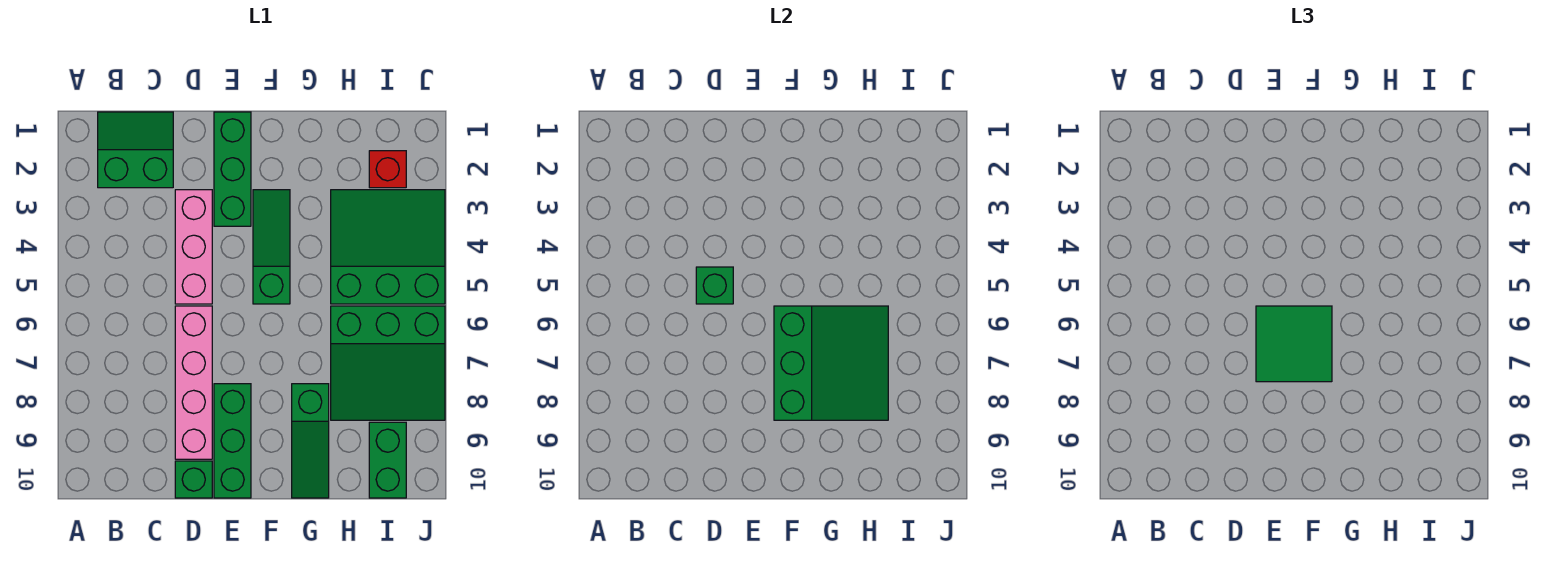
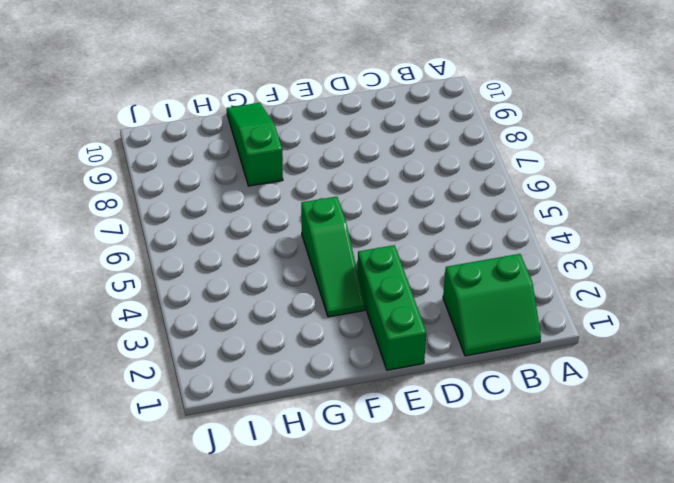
none -> pink brick D3:D5 level 1
none -> pink brick D6:D9 level 1
none -> green brick D10 level 1

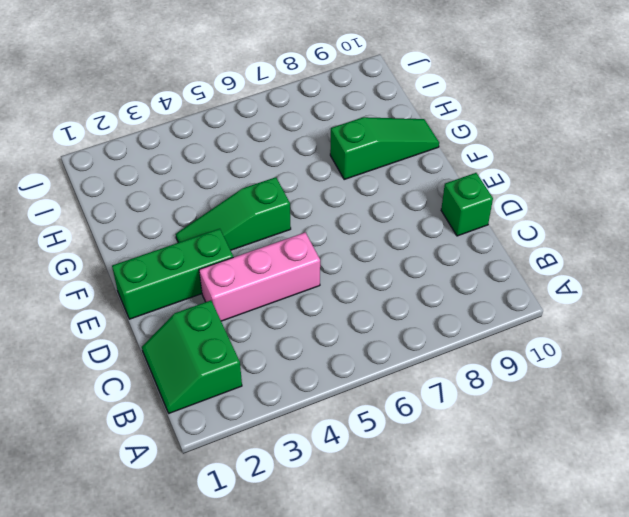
none -> pink brick D6:D9 level 1
none -> green brick E8:E10 level 1
none -> green slope H3:J5 level 1 top 5

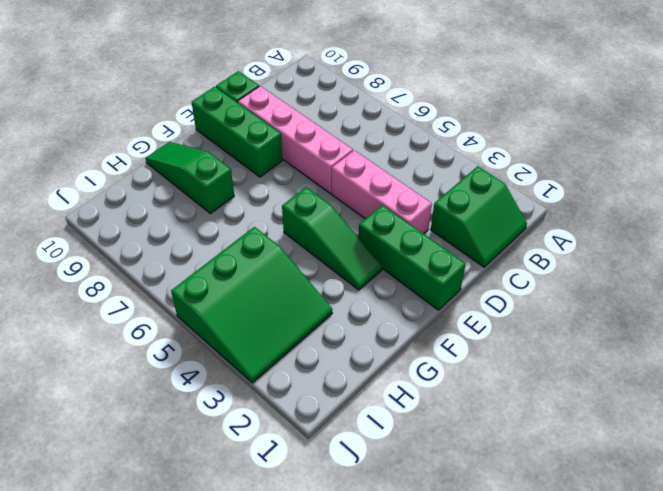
none -> green slope H6:J8 level 1 top 6
none -> red brick I2 level 1
none -> green brick I9:I10 level 1

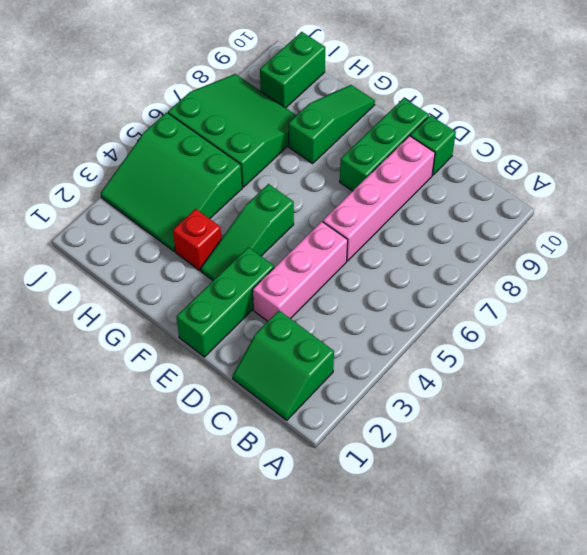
red brick G3 level 1 -> red brick I2 level 1
none -> green brick D5 level 2
none -> green slope F6:H8 level 2 top F
none -> green tile E6:F7 level 3

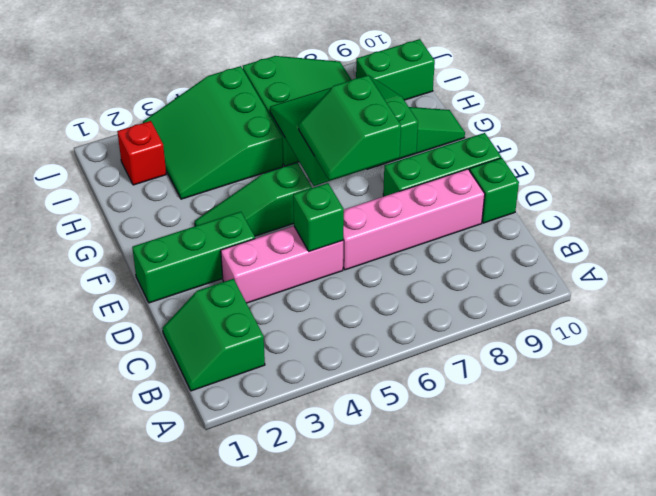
green slope E6:F7 level 3 top 7 -> green tile E6:F7 level 3

